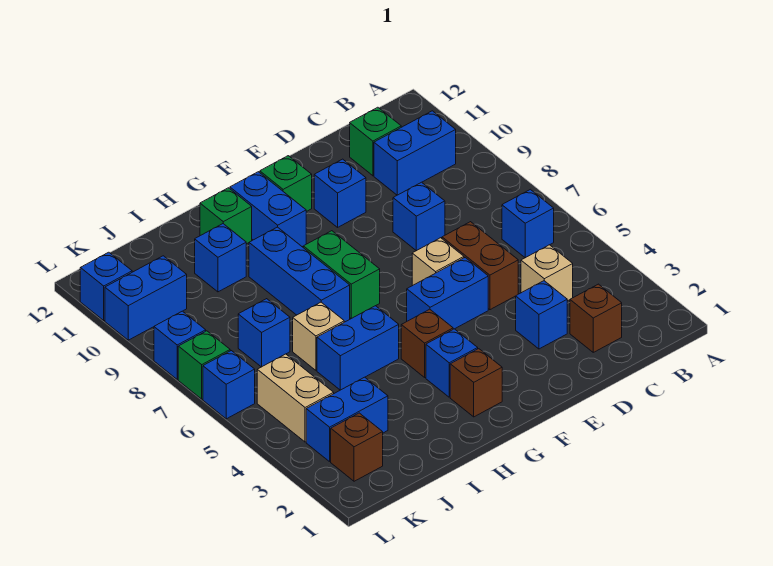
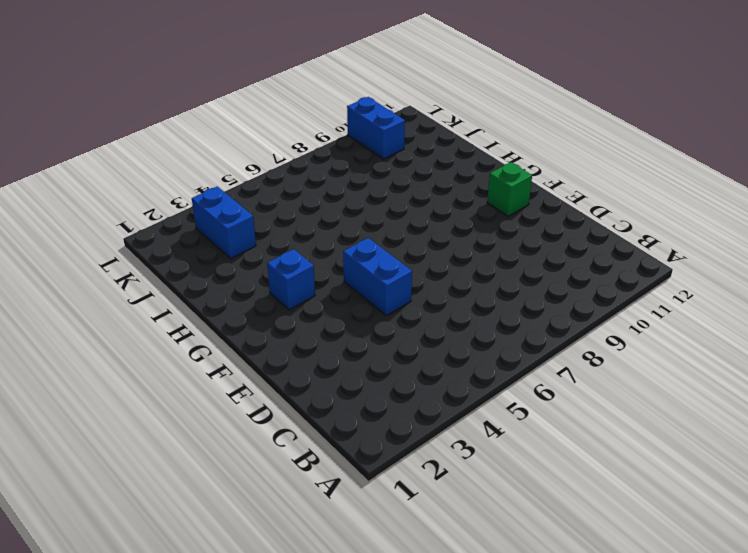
none -> blue brick B6 level 1
none -> blue brick B10:C10 level 1
none -> brown brick C2 level 1
none -> tan brick C4 level 1

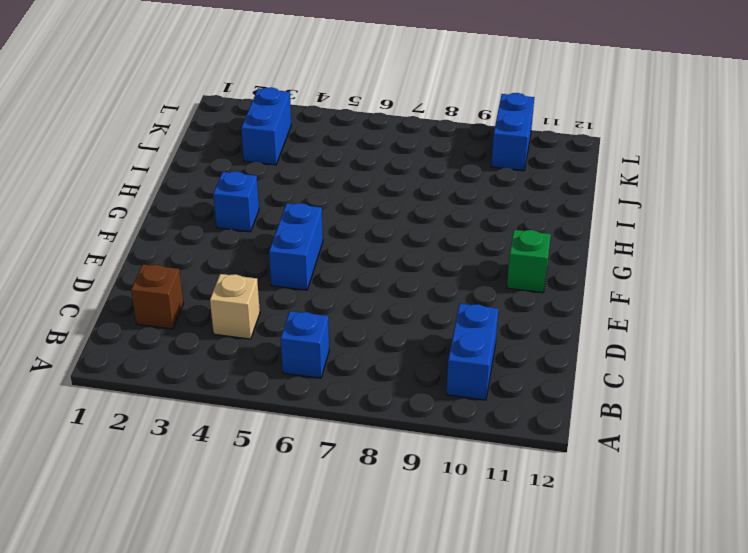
none -> green brick C11 level 1
none -> blue brick D3 level 1
none -> brown brick D5:D6 level 1
none -> blue brick D8 level 1

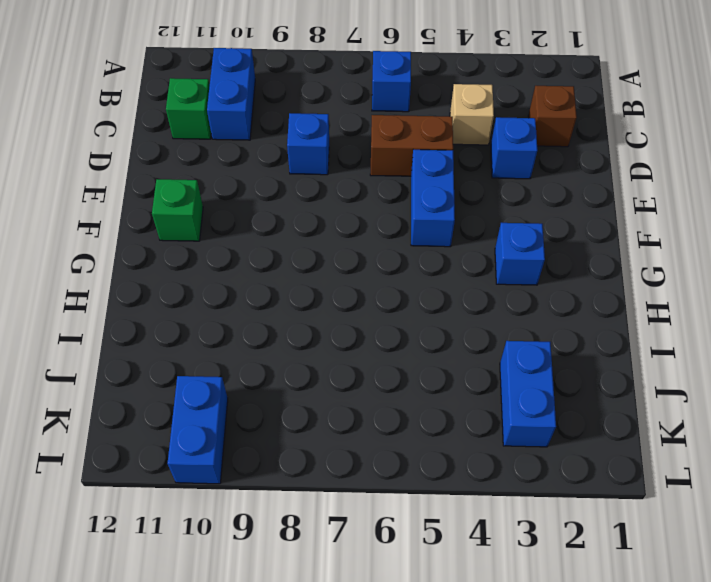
none -> tan brick E6 level 1
none -> blue brick E10 level 1
none -> brown brick G2 level 1
none -> brown brick G4 level 1

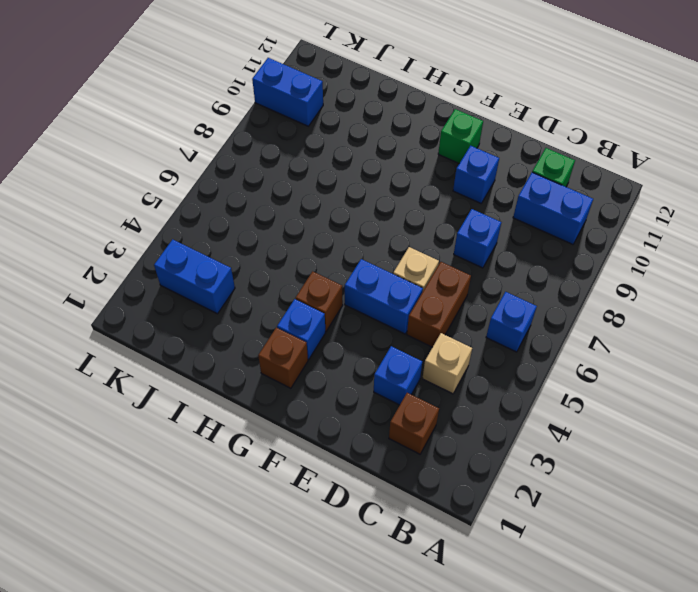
none -> green brick G7:G8 level 1
none -> blue brick G10:G11 level 1
none -> blue brick H5:I5 level 1
none -> blue brick H7:H9 level 1

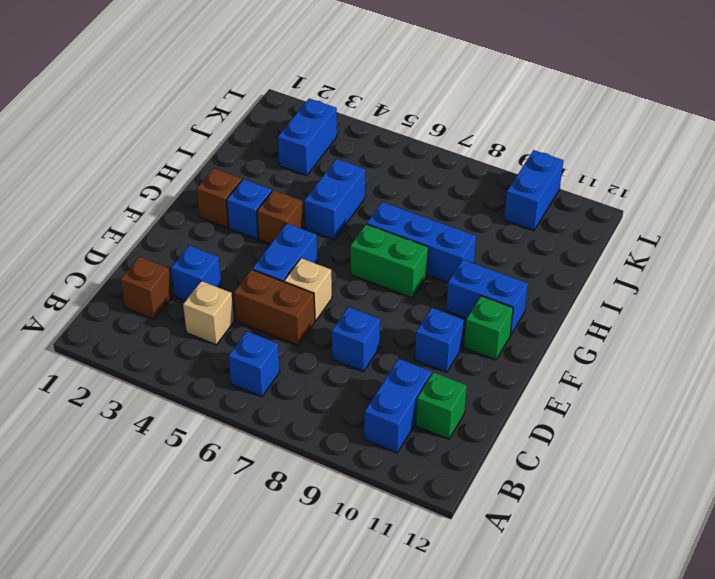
none -> green brick H11 level 1
none -> tan brick I6 level 1
none -> blue brick I10 level 1
none -> blue brick J7 level 1

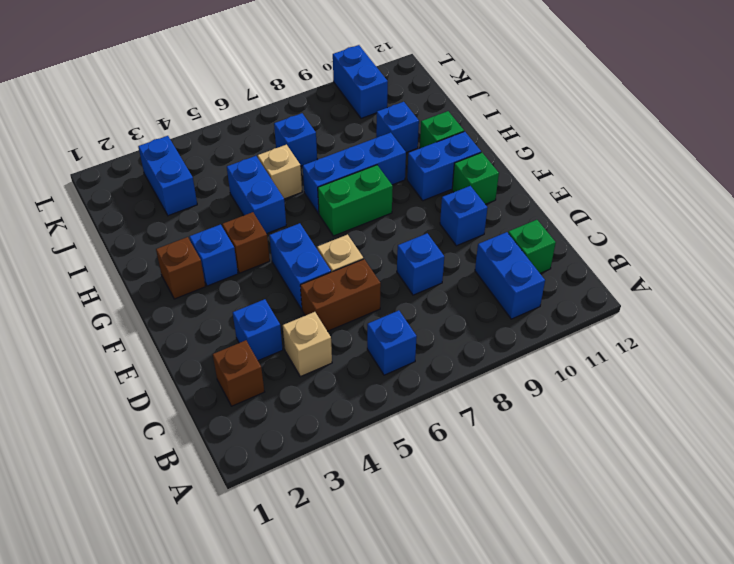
none -> brown brick K2 level 1
none -> tan brick K4:K5 level 1
none -> blue brick L6 level 1
none -> green brick L7 level 1

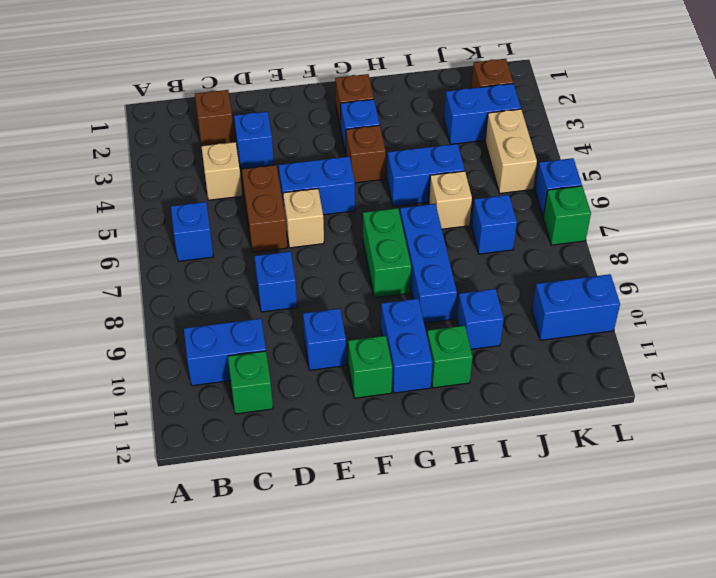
none -> blue brick L8 level 1
none -> blue brick L11 level 1

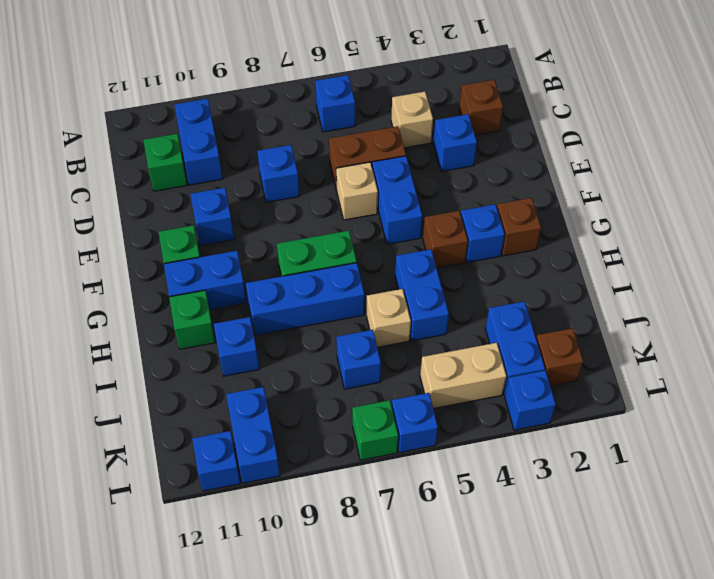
blue brick L3 level 1 -> blue brick L8 level 1

